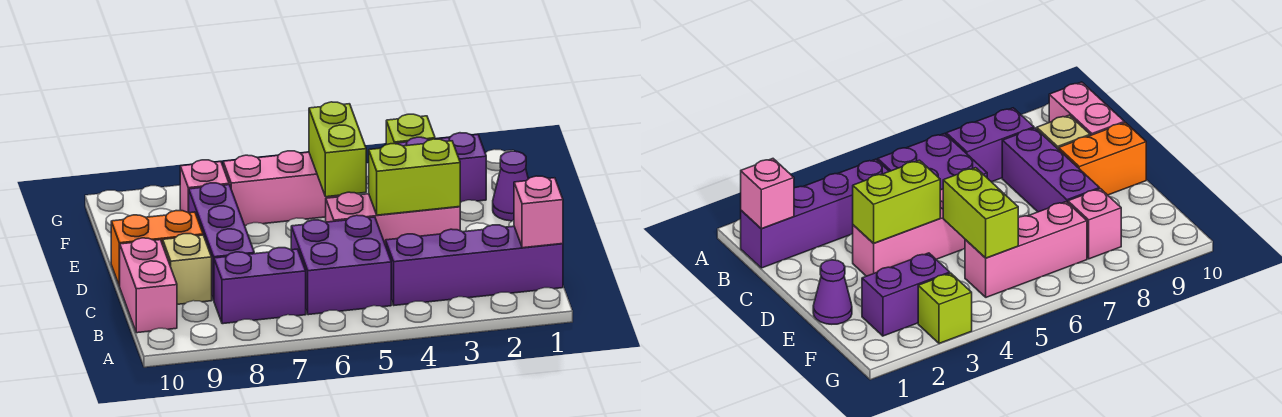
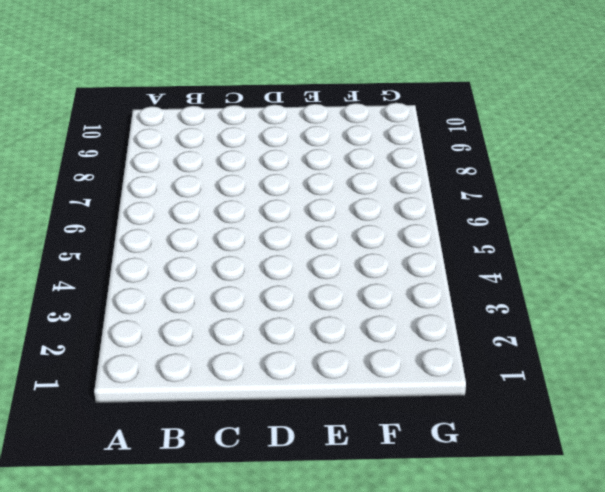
none -> purple brick B1:B4 level 1
none -> purple brick B5:C6 level 1
none -> purple brick B7:B8 level 1

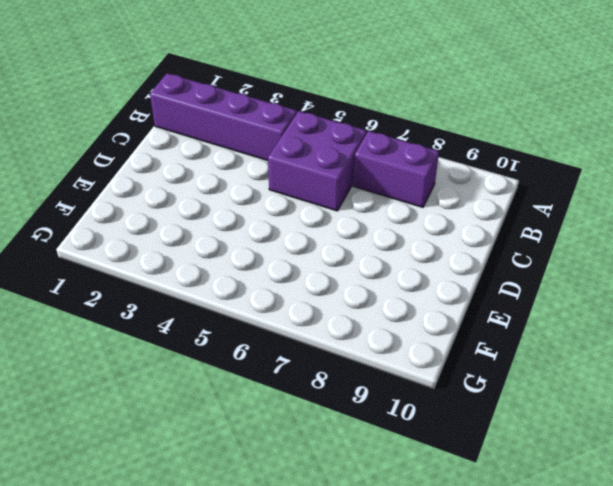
none -> pink brick B10:C10 level 1
none -> purple brick C8:E8 level 1
none -> tan brick C9 level 1

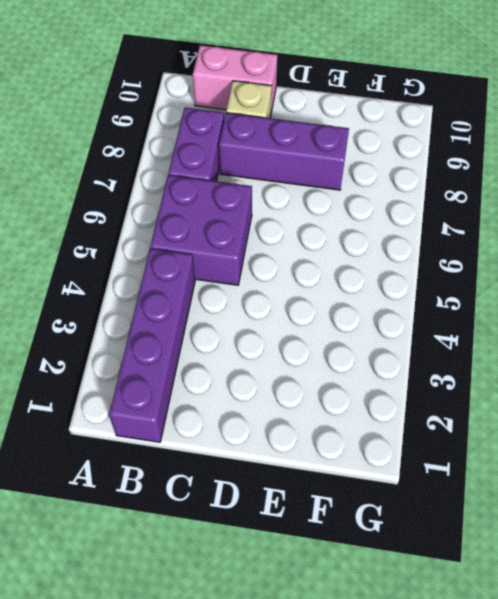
none -> pink brick D3:D5 level 1
none -> orange brick D9:D10 level 1
none -> purple cone E1 level 1

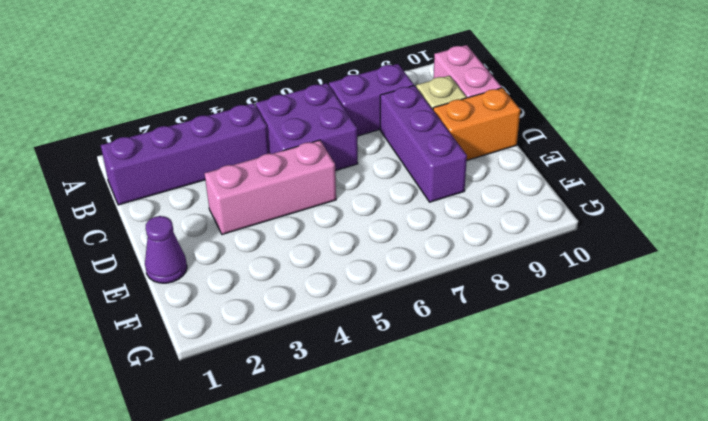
none -> purple brick F2:F3 level 1
none -> pink brick F5:F7 level 1
none -> pink brick F8 level 1

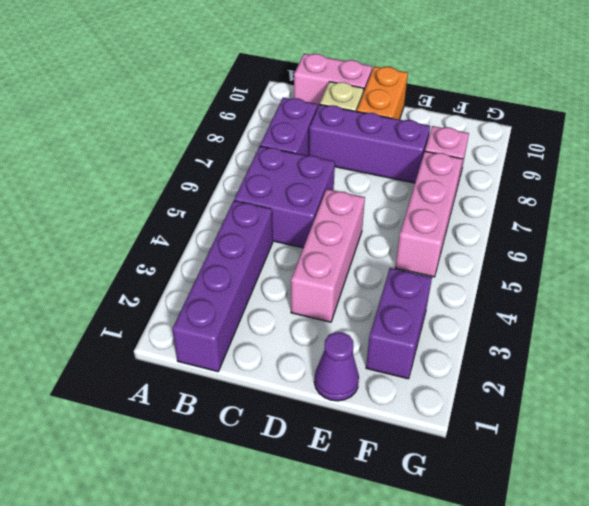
none -> lime brick G3 level 1
none -> pink brick B1 level 2
none -> lime brick D3:D4 level 2

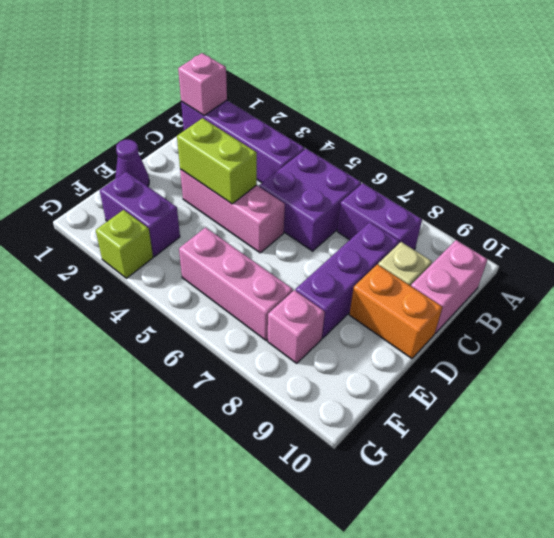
none -> lime brick E5:F5 level 2

